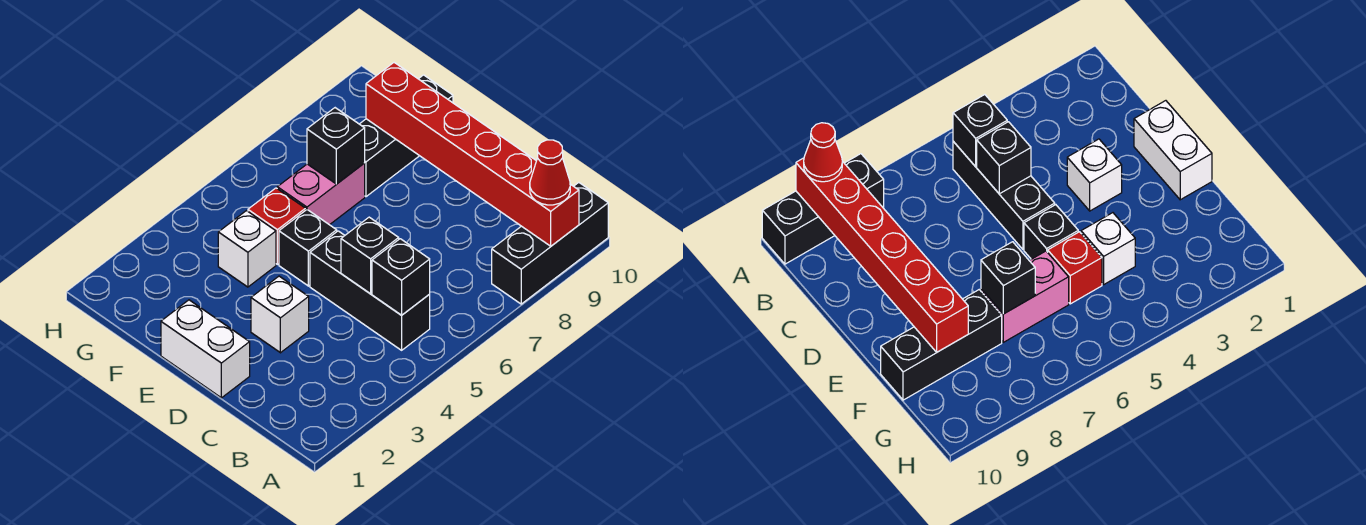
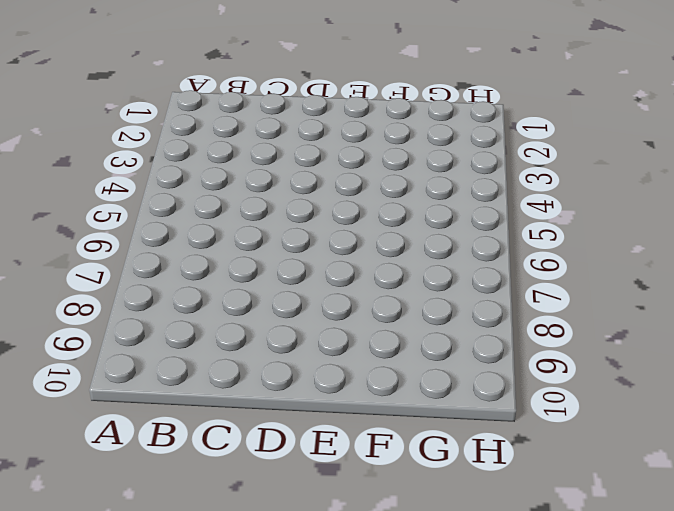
none -> black brick A8:A10 level 1
none -> black brick B5:D5 level 1
none -> white brick D1:E1 level 1

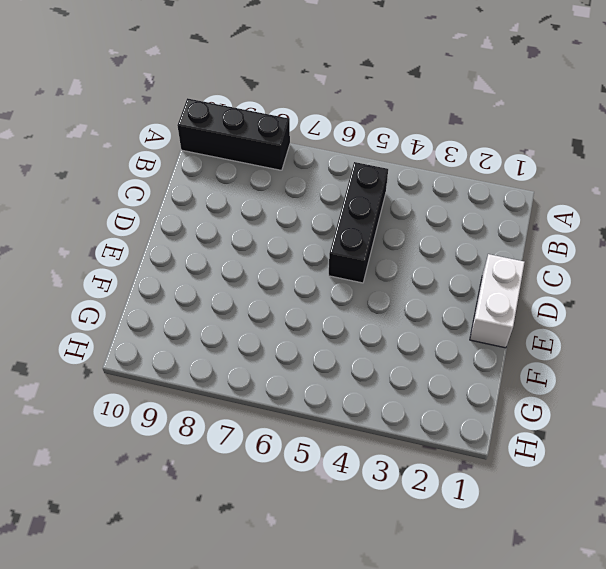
none -> white brick D3 level 1
none -> black brick E5 level 1
none -> white brick F4 level 1

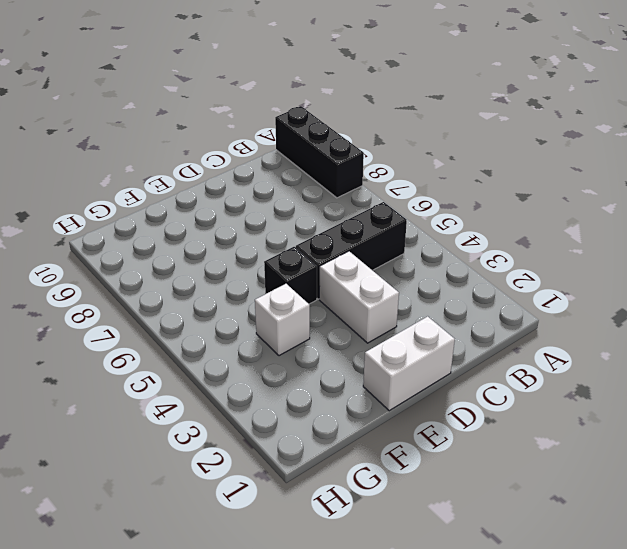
white brick D3:D4 level 1 -> white brick D3 level 1
none -> red brick F5 level 1
none -> pink brick F6:F7 level 1
none -> black brick F8:F10 level 1

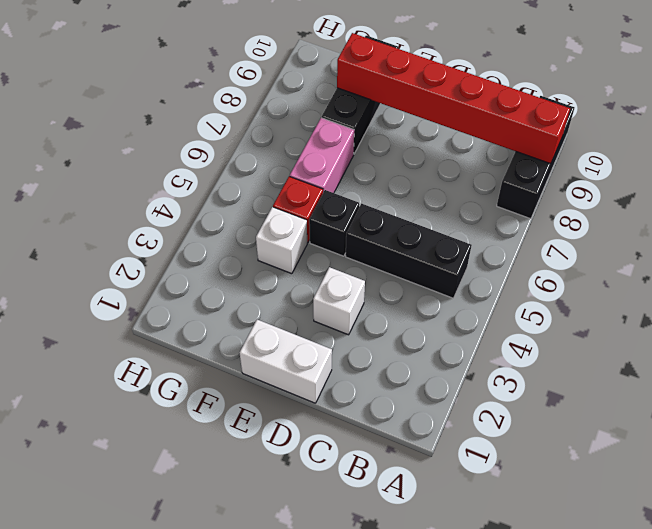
none -> black brick B5 level 2
none -> black brick C5 level 2
none -> black brick F7 level 2

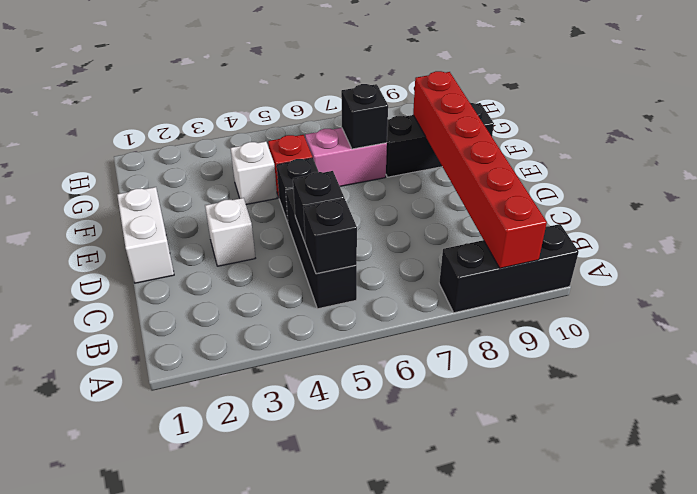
none -> red cone A9 level 3

